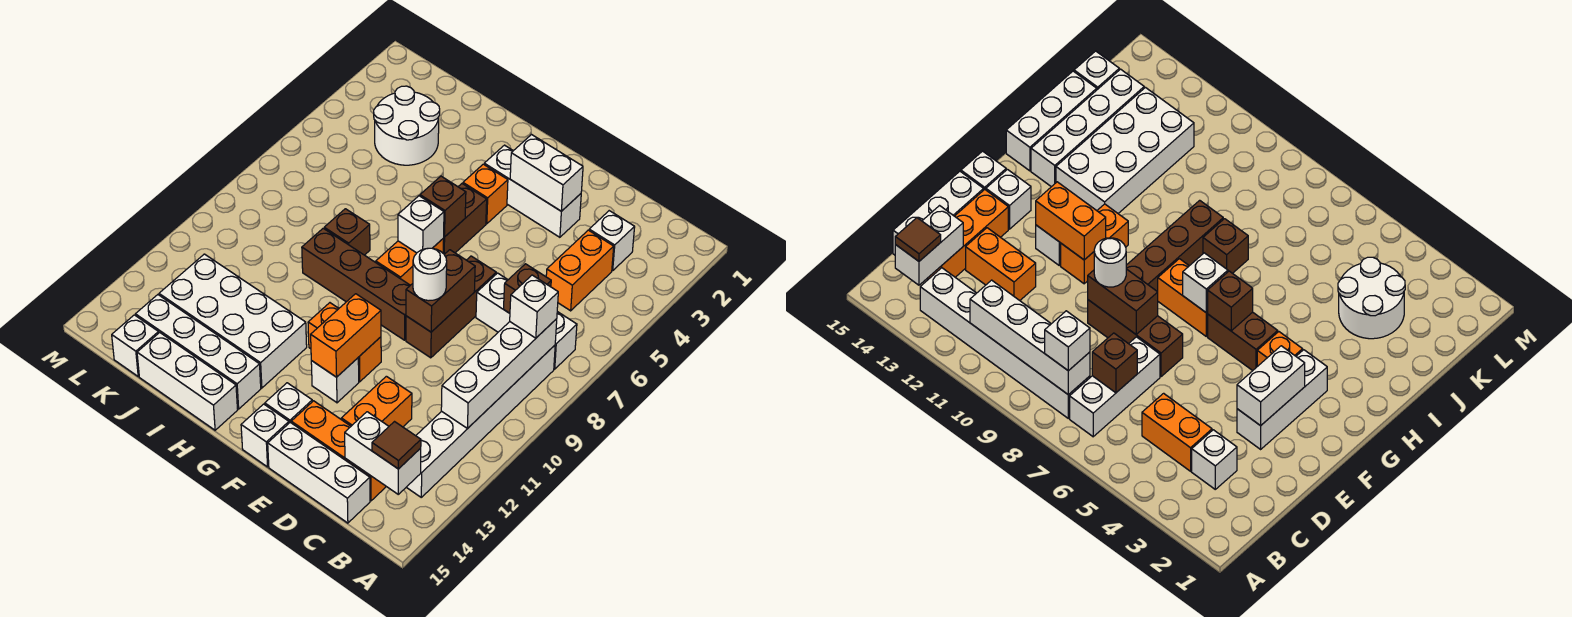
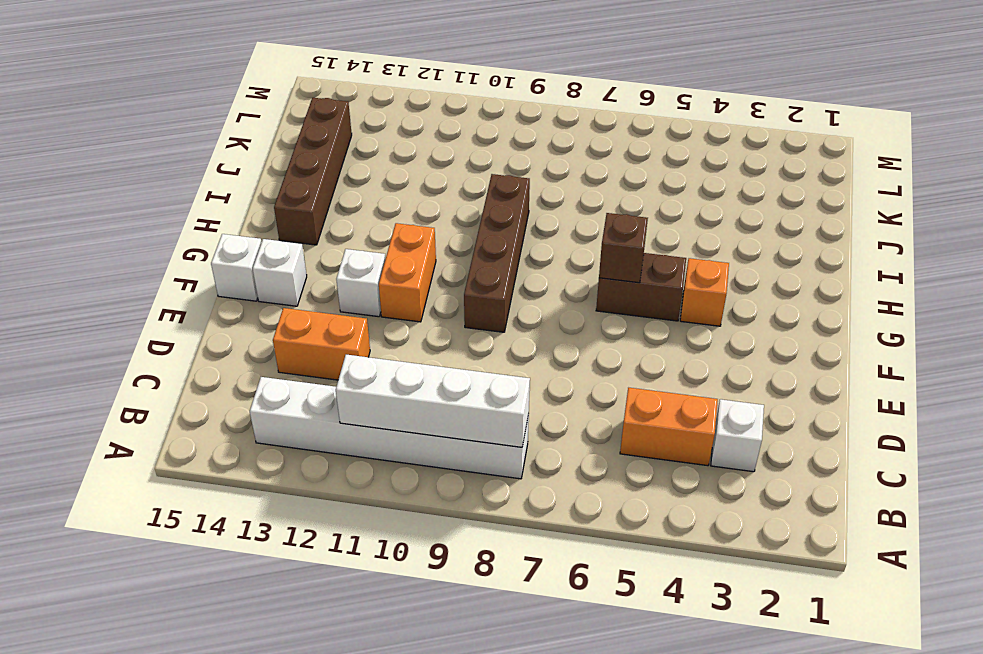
brown brick H14:K14 level 1 -> white brick H14:K14 level 1
none -> white brick B7:D7 level 1
none -> orange brick C14:E14 level 1
none -> white brick C15:E15 level 1
none -> white brick E3:G3 level 1

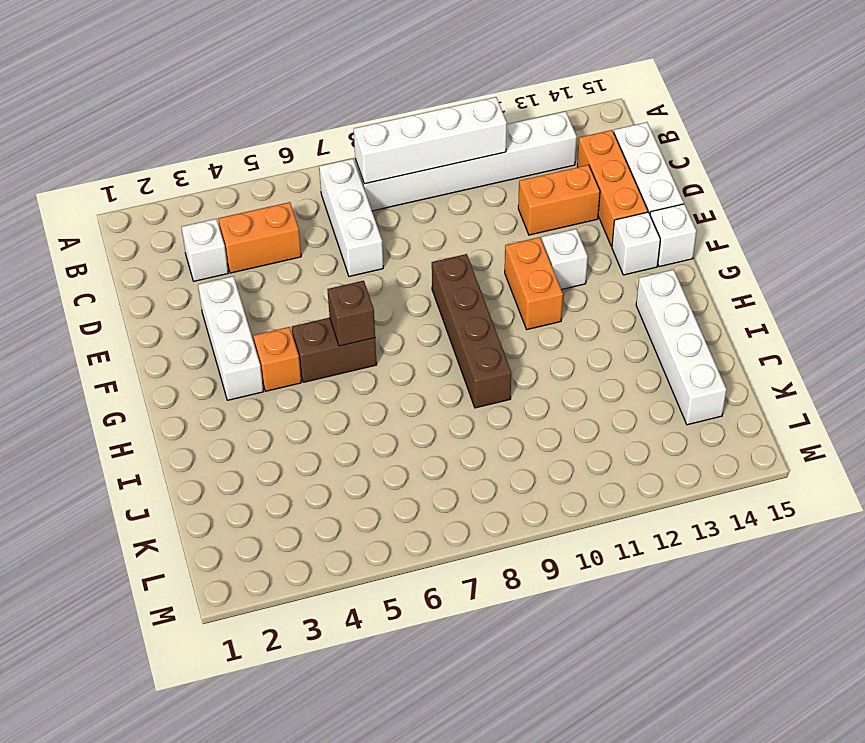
none -> brown brick E7:E9 level 1
none -> orange brick G7:G8 level 1
none -> white brick H12:K13 level 1
none -> white brick H15:J15 level 1

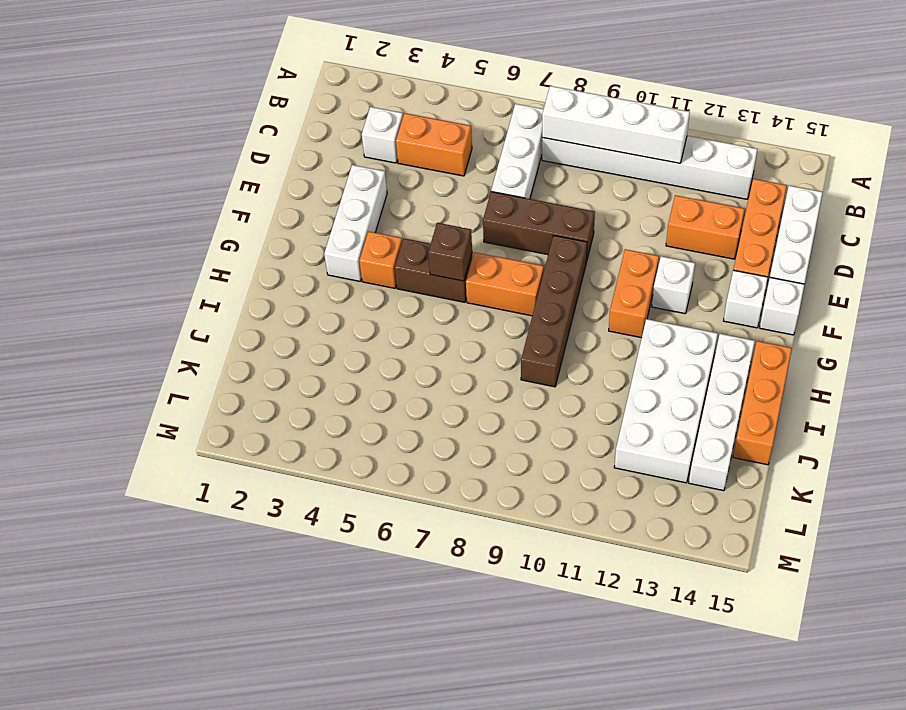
orange brick H15:J15 level 1 -> white brick H15:J15 level 1
none -> brown brick I8 level 1
none -> white round brick J3:K4 level 1
none -> white brick K15 level 1
none -> white brick B14:C14 level 2

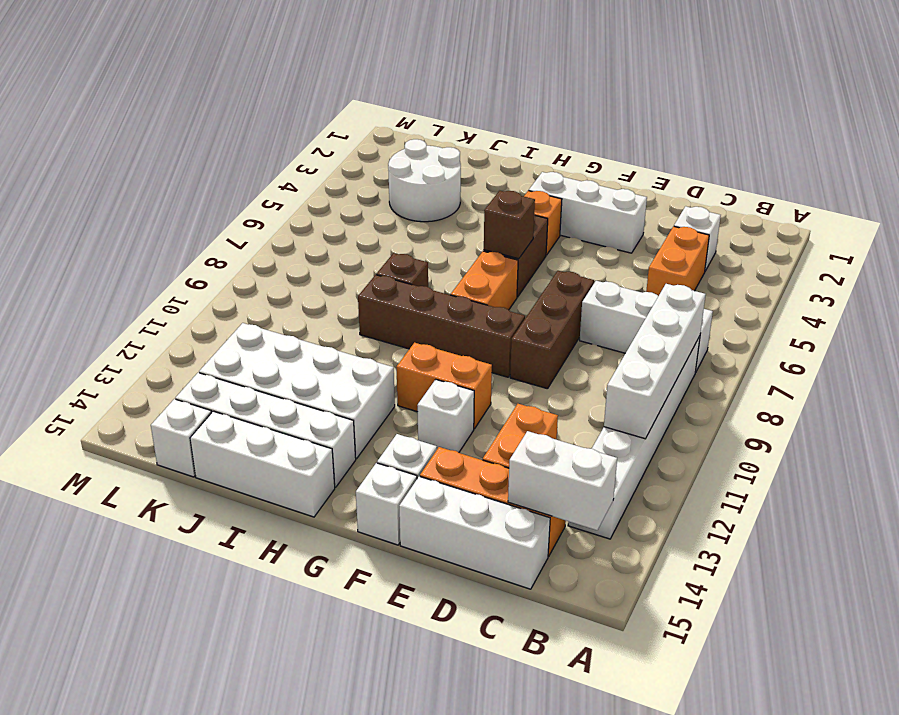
none -> brown brick C7 level 2
none -> white brick E3:F3 level 2
none -> brown brick E8:E9 level 2
none -> orange brick F11:F12 level 2

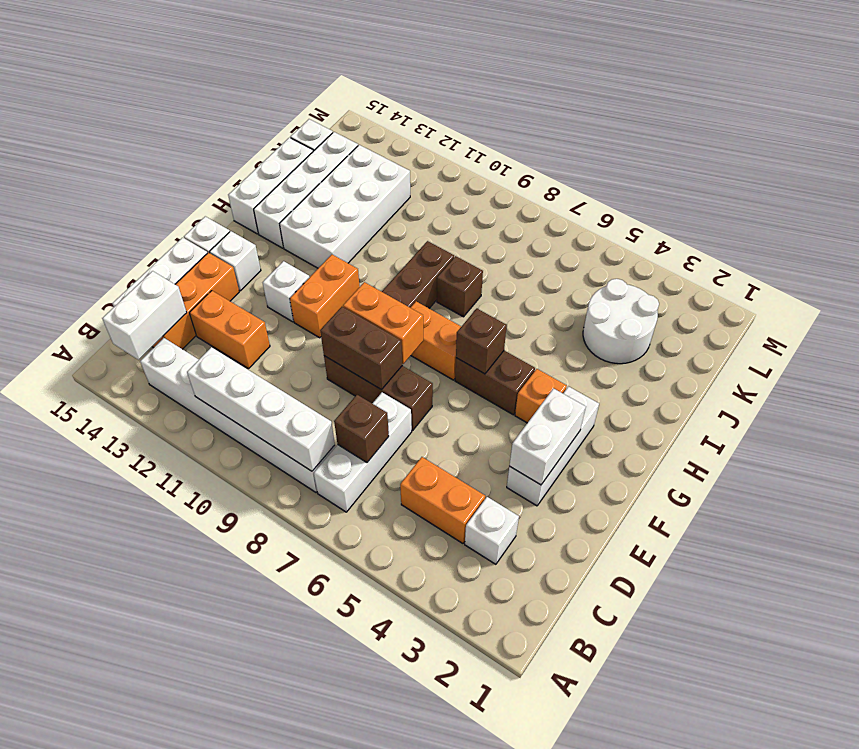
orange brick F8:F9 level 2 -> orange brick F11:F12 level 2
none -> white brick G7 level 2
none -> white brick B8 level 3
none -> brown tile B14 level 3
none -> white round brick E9 level 3

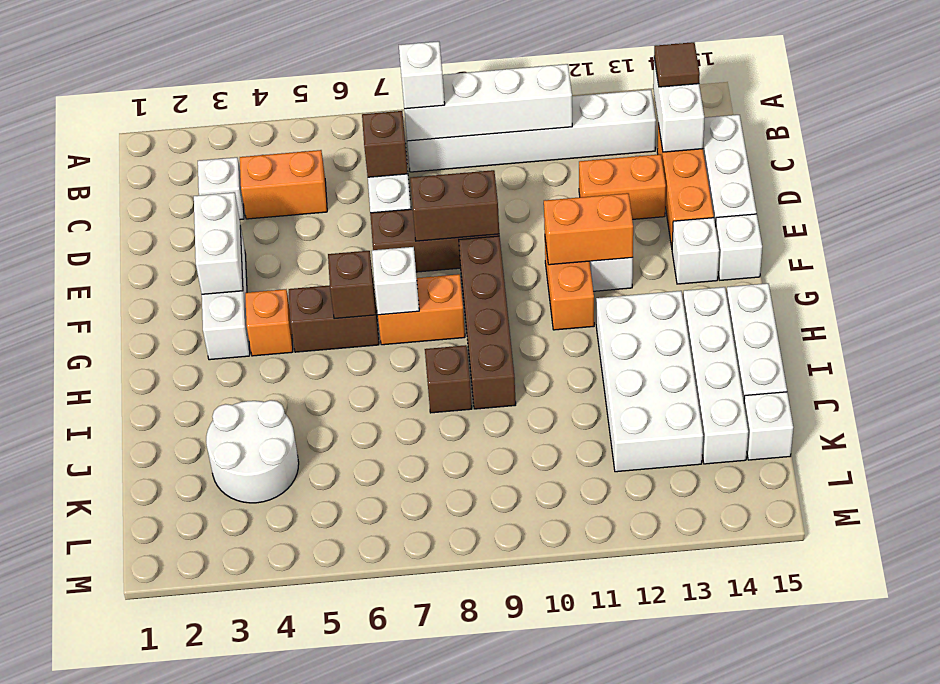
none -> white round brick E9 level 3

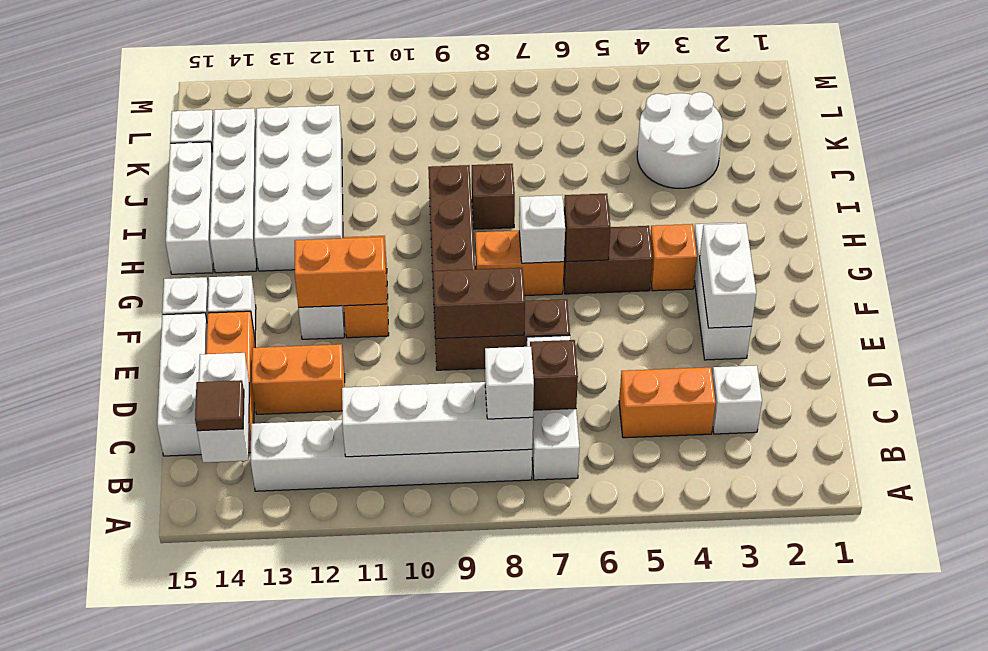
none -> white round brick E9 level 3

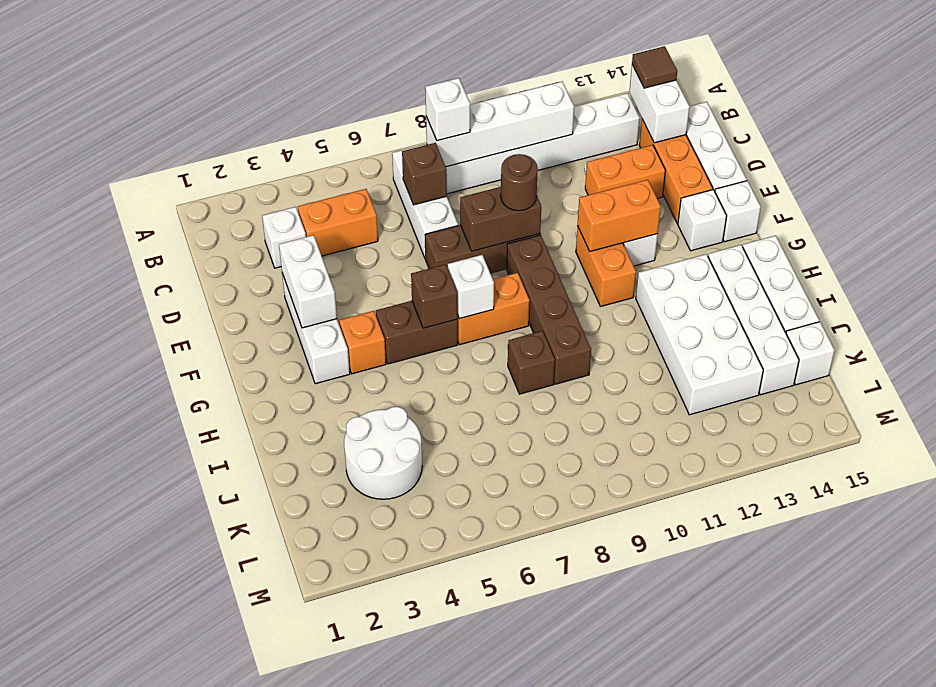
brown round brick E9 level 3 -> white round brick E9 level 3

